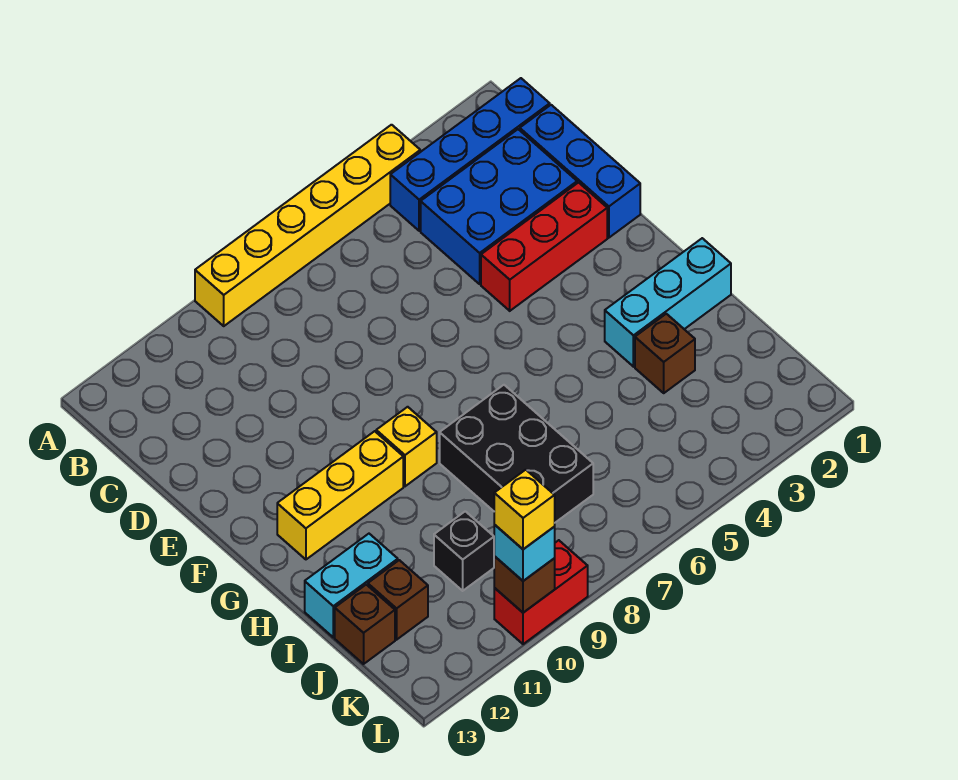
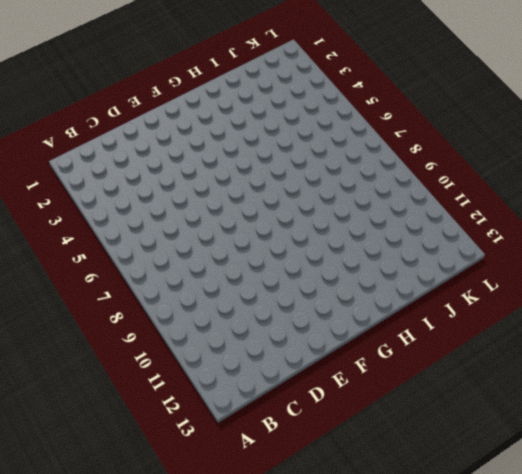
none -> yellow brick A4:A9 level 1
none -> blue brick B1:B4 level 1
none -> blue brick C1:E1 level 1

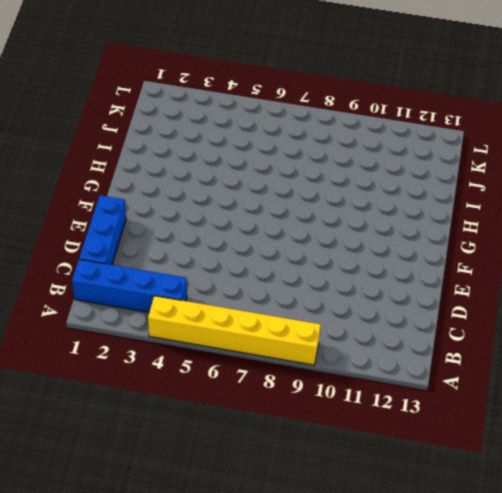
none -> blue brick C2:D4 level 1
none -> red brick E2:E4 level 1
none -> yellow brick G9 level 1

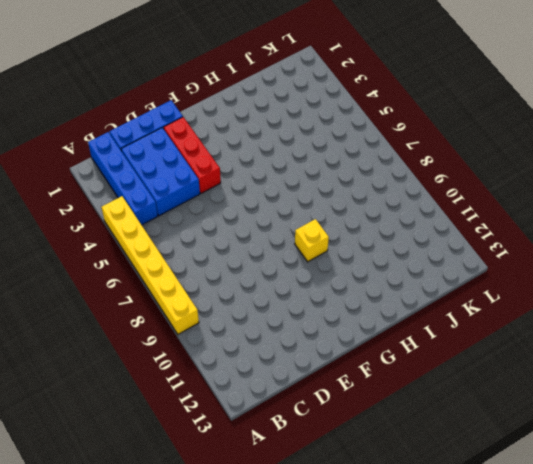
none -> yellow brick G10:G12 level 1
none -> cyan brick H1:H3 level 1
none -> black brick H7:J8 level 1

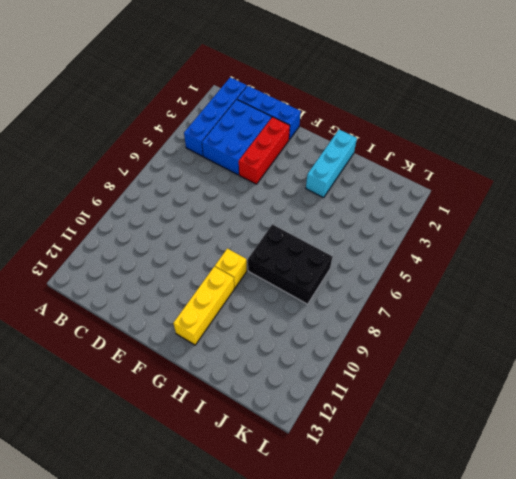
none -> yellow brick A4:A9 level 1
none -> brown brick I3 level 1
none -> cyan brick I12:I13 level 1

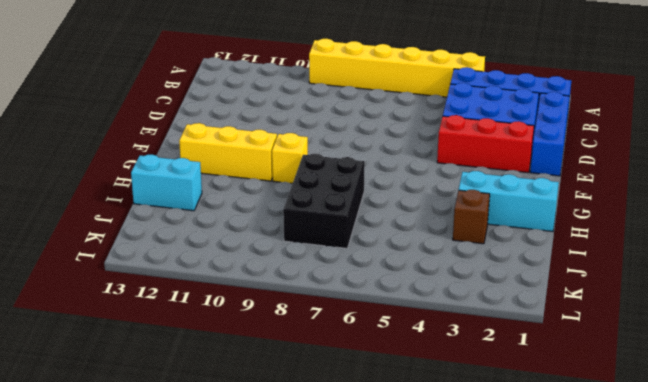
none -> black brick J10 level 1
none -> brown brick J12 level 1
none -> brown brick J13 level 1

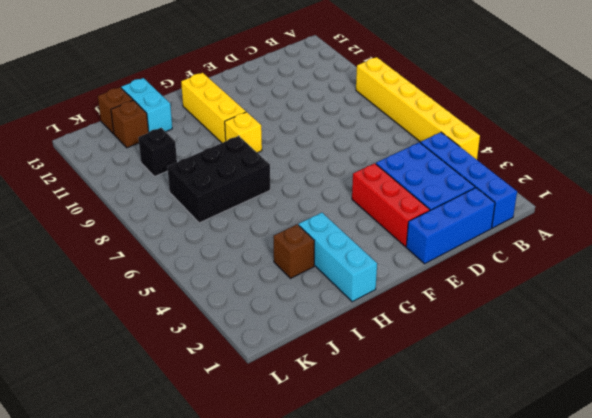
none -> red brick L9:L10 level 1
none -> brown brick L10 level 2
none -> cyan brick L10 level 3

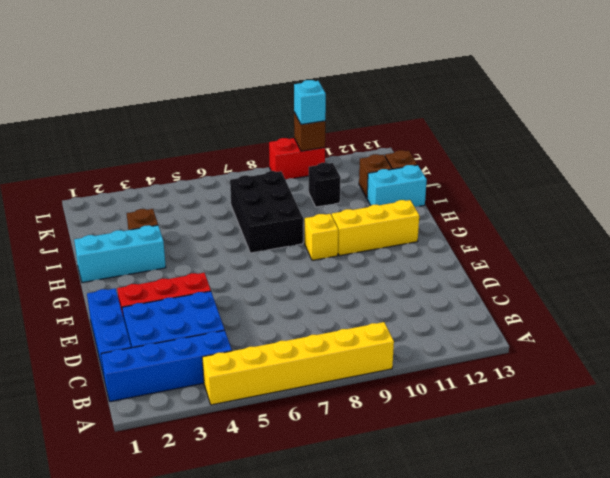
none -> yellow brick L10 level 4

